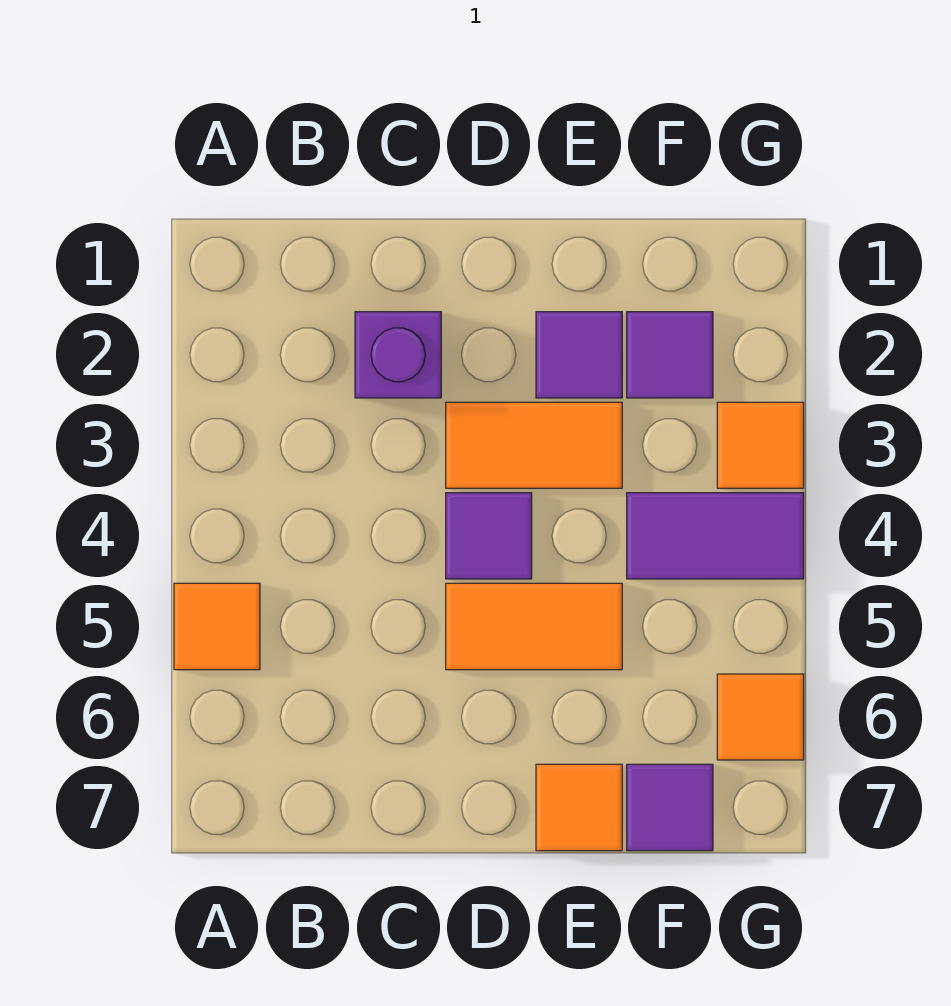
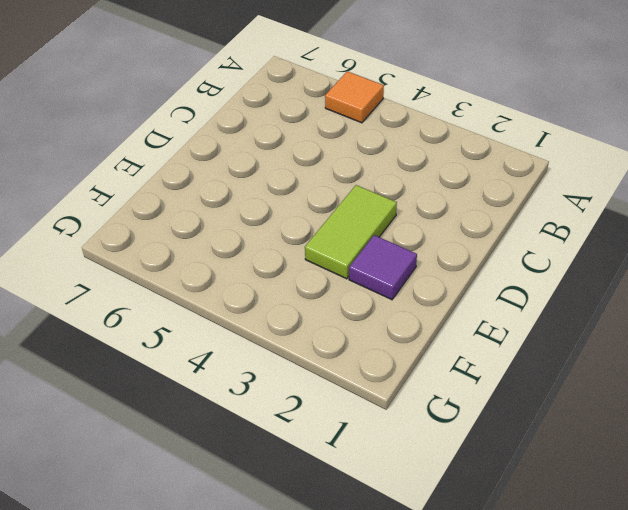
lime tile D3:E3 level 1 -> orange tile D3:E3 level 1
none -> purple brick C2 level 1
none -> purple tile D4 level 1
none -> orange tile D5:E5 level 1

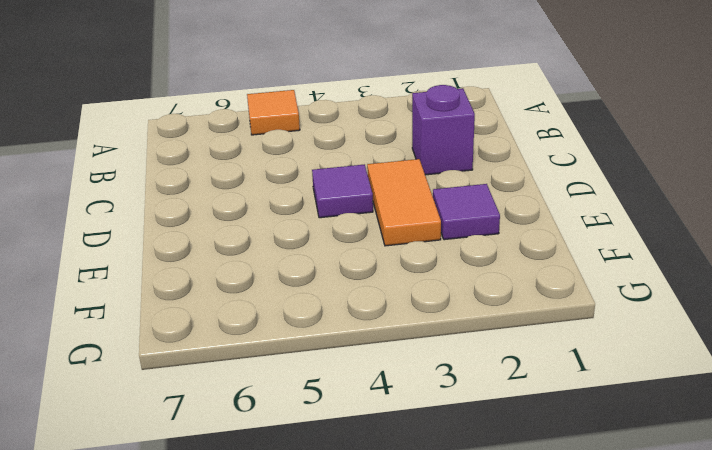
none -> orange tile D5:E5 level 1
none -> orange tile E7 level 1
none -> purple tile F2 level 1

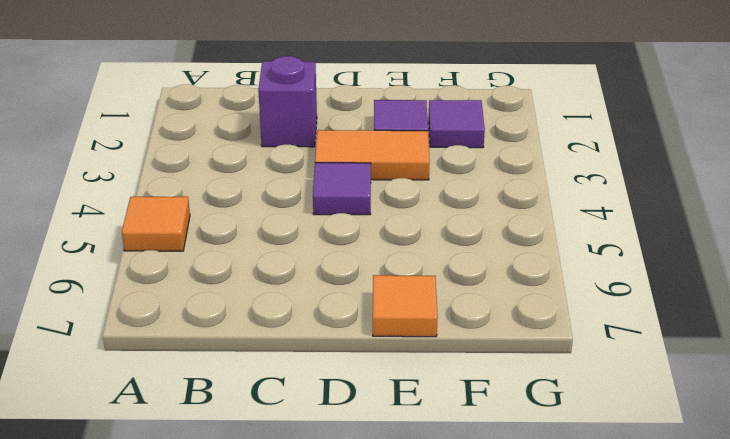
none -> orange tile D5:E5 level 1
none -> purple tile F4:G4 level 1
none -> purple tile F7 level 1

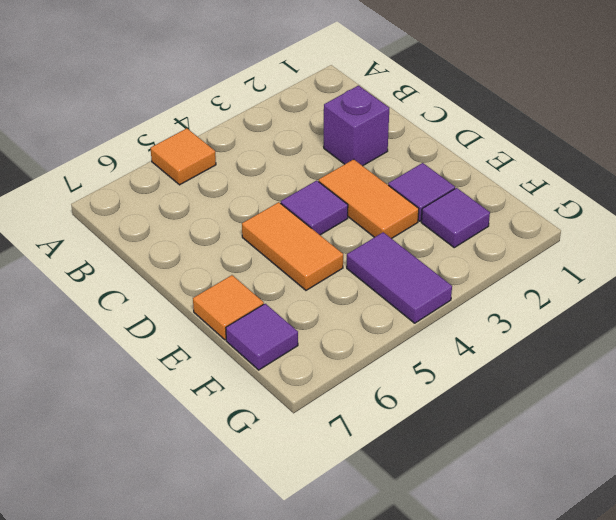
none -> orange tile G3 level 1
none -> orange tile G6 level 1

